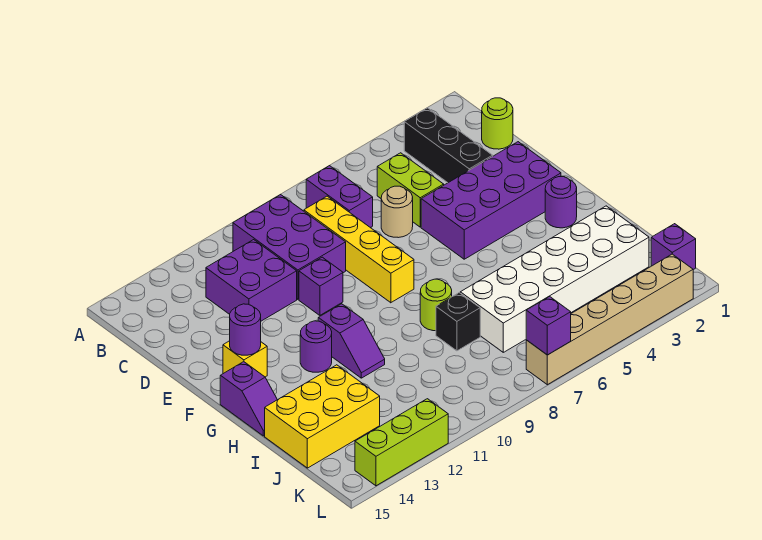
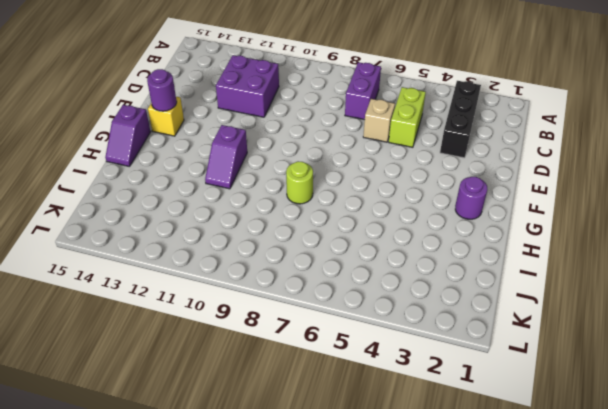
tan brick D6 level 1 -> tan round brick D6 level 1
none -> purple brick B9:D10 level 1
none -> lime round brick C1 level 1
none -> yellow brick C8:F8 level 1

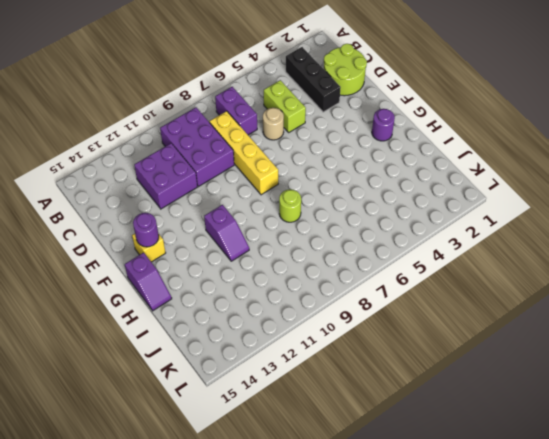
lime round brick C1:D2 level 1 -> lime round brick C1 level 1
none -> purple brick E2:F5 level 1
none -> purple brick E10 level 1
none -> purple round brick G12 level 1

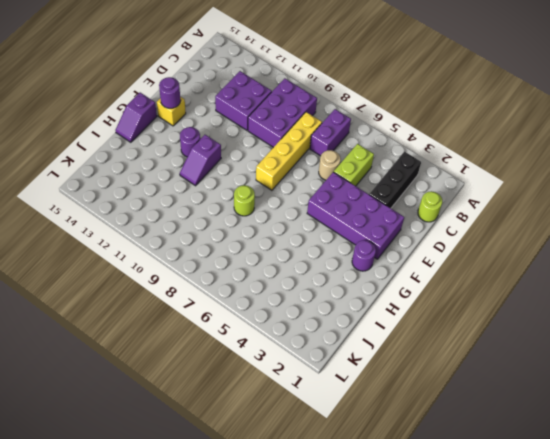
none -> purple brick E10 level 1
none -> white brick I2:J7 level 1
none -> black brick I8 level 1

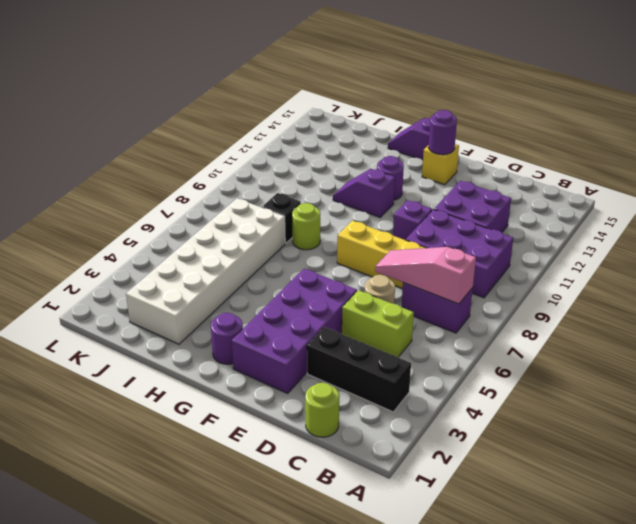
pink slope B7:D7 level 2 top B -> none
none -> yellow brick I13:J15 level 1
none -> purple brick K1 level 1
none -> tan brick L2:L7 level 1

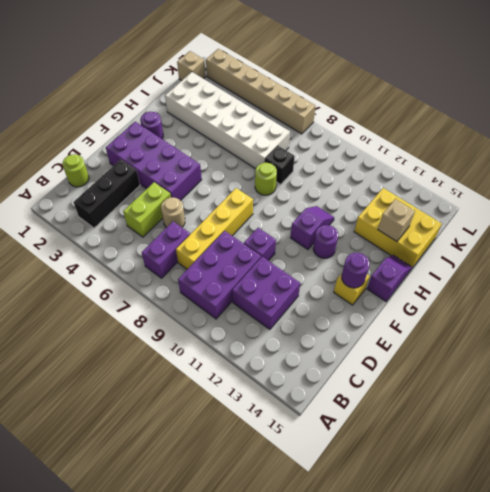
tan brick I14 level 2 -> none
tan brick K1 level 1 -> purple brick K1 level 1
none -> lime brick L12:L14 level 1
none -> purple brick L7 level 2

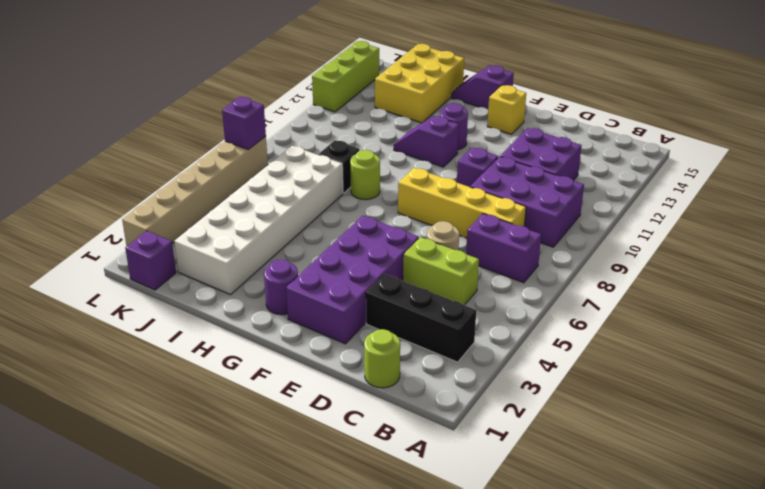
none -> purple round brick F14 level 2

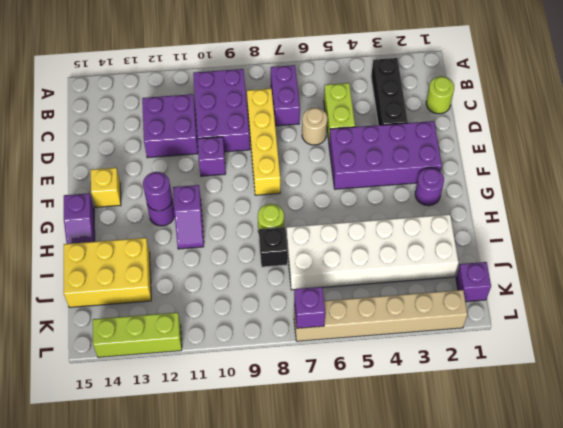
purple round brick G12 level 2 -> purple round brick F14 level 2

